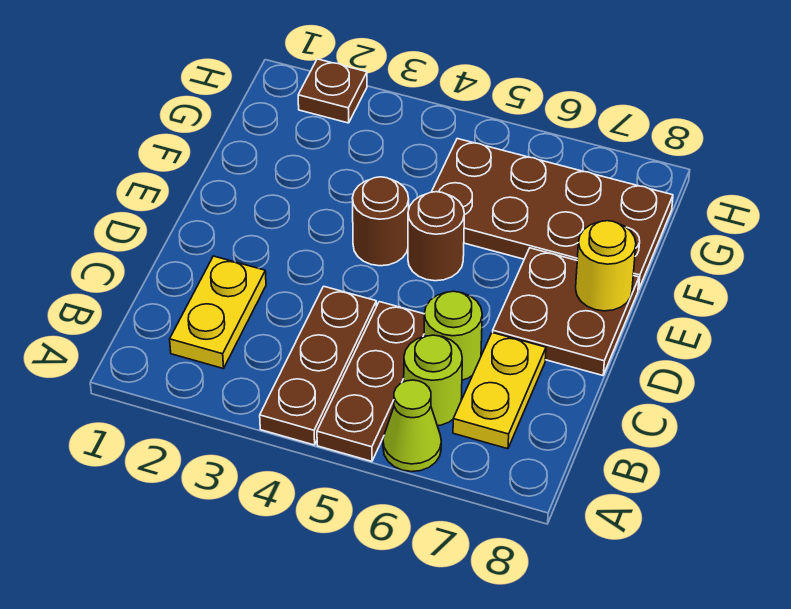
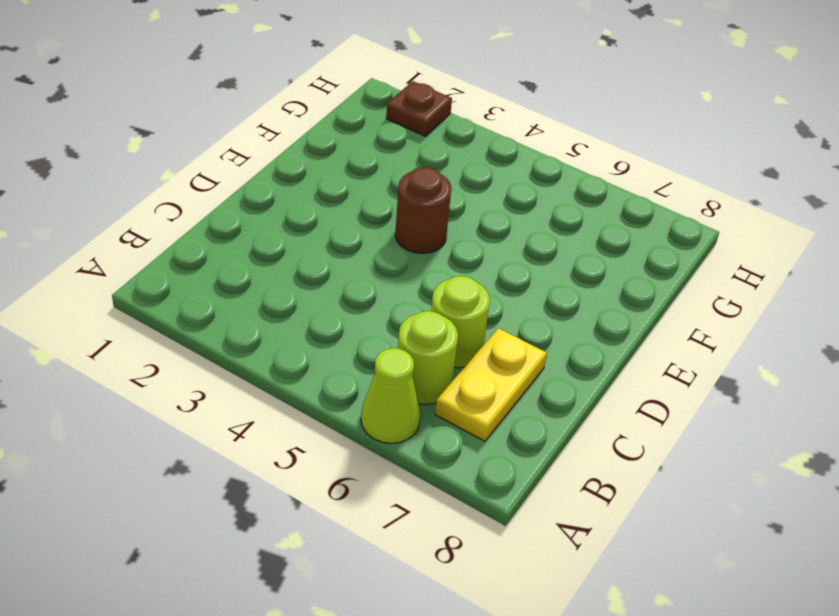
none -> brown plate A4:C4 level 1
none -> brown plate A5:C5 level 1
none -> yellow plate B2:C2 level 1

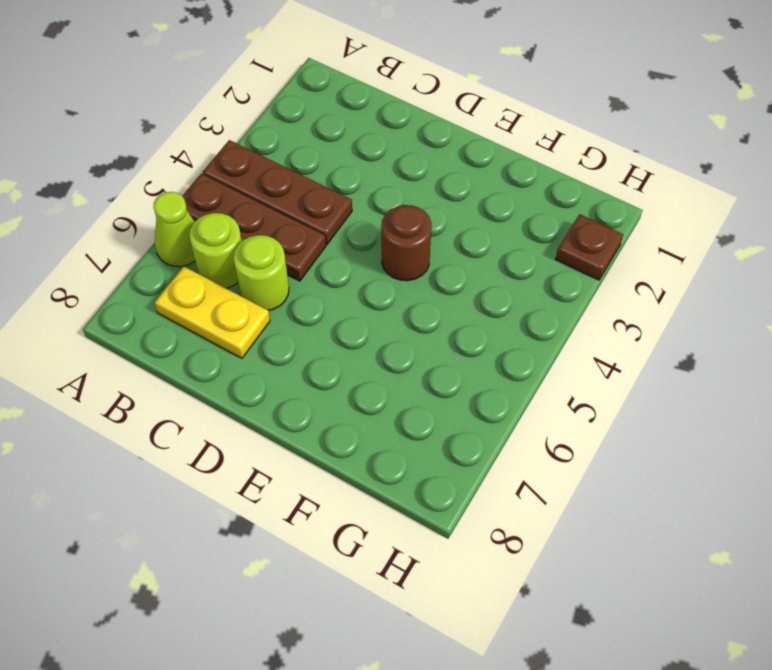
none -> yellow plate B2:C2 level 1
none -> brown plate D7:E8 level 1
none -> brown round brick E5 level 1

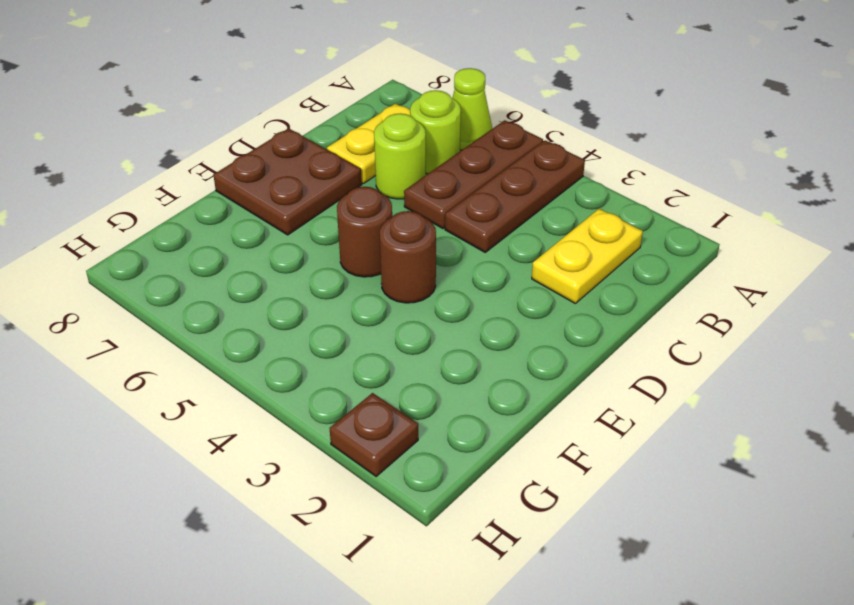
none -> brown plate F5:G8 level 1
none -> yellow round brick E8 level 2

